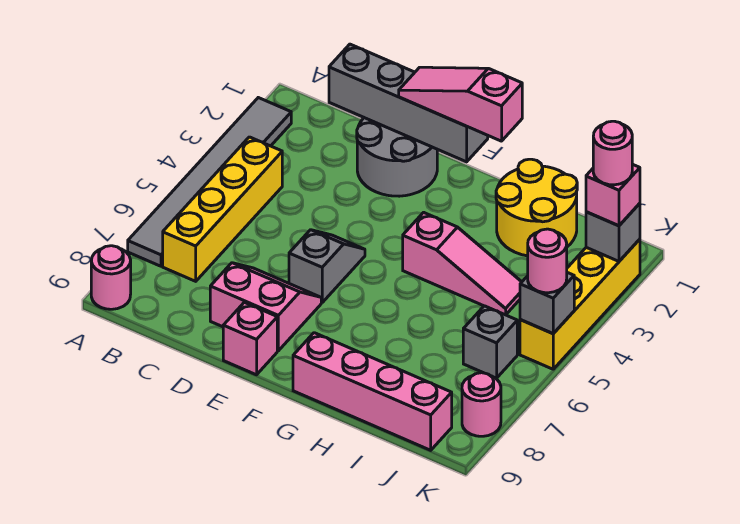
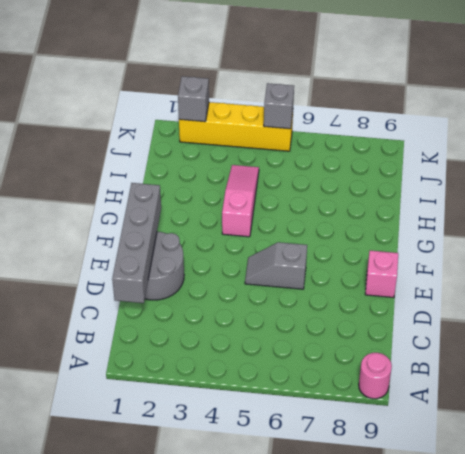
none -> grey tile A2:A7 level 1
none -> yellow brick B4:B7 level 1
none -> pink slope D7:E8 level 1 top 8

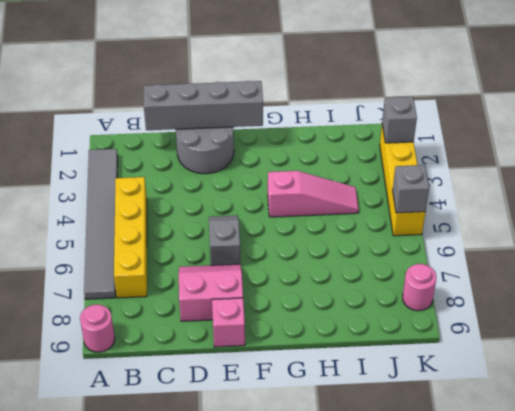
none -> pink brick G9:J9 level 1
none -> yellow round brick H1:I2 level 1
none -> grey brick J6 level 1

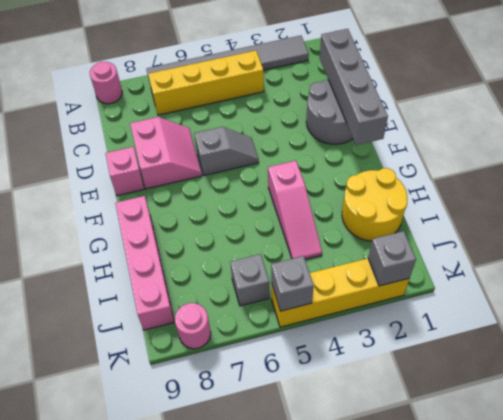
none -> pink slope E1:G1 level 3 top G
none -> pink brick K2 level 3
none -> pink round brick K5 level 3

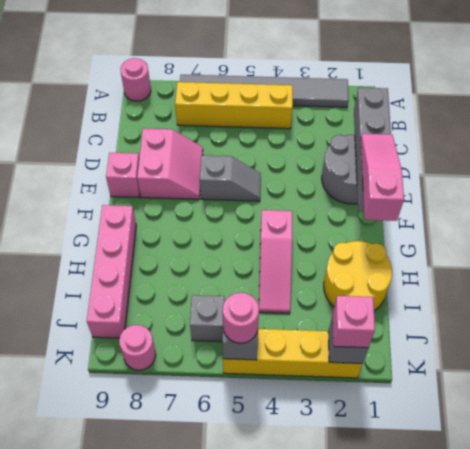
none -> pink round brick K2 level 4

